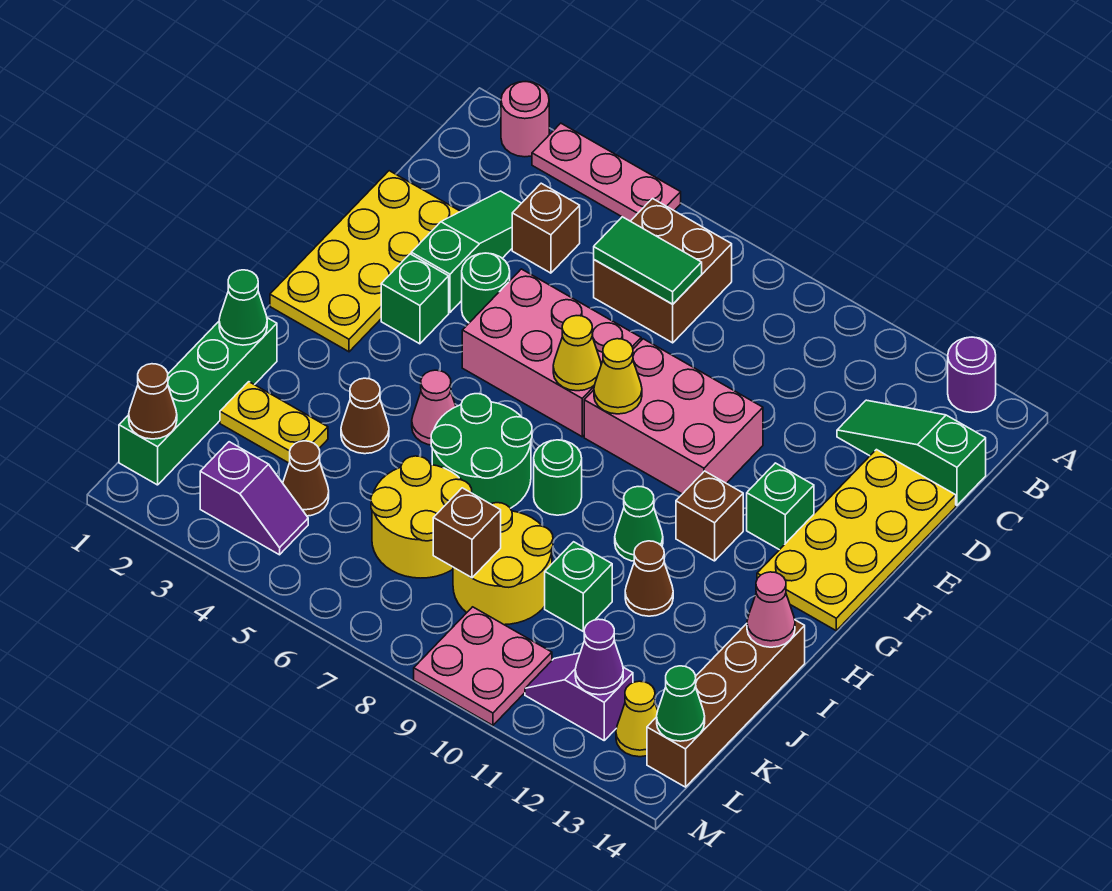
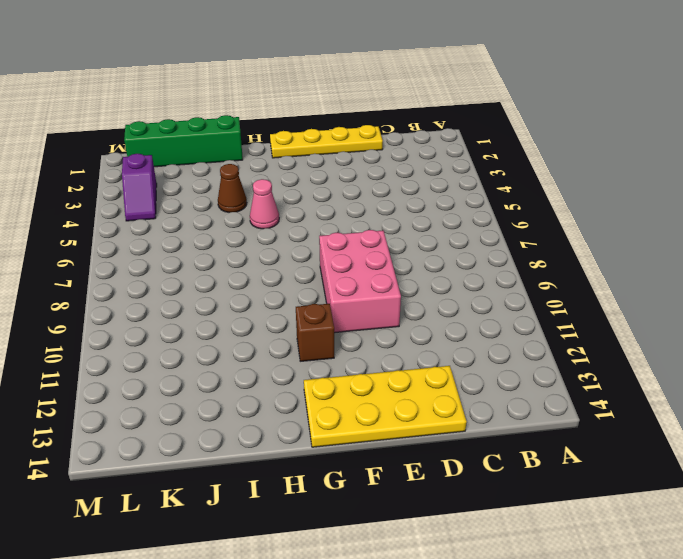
yellow plate D1:G1 level 1 -> yellow plate D1:G2 level 1
none -> pink round brick A2 level 1
none -> pink plate A3:A5 level 1
none -> purple round brick A13 level 1
none -> brown brick B6:C7 level 1

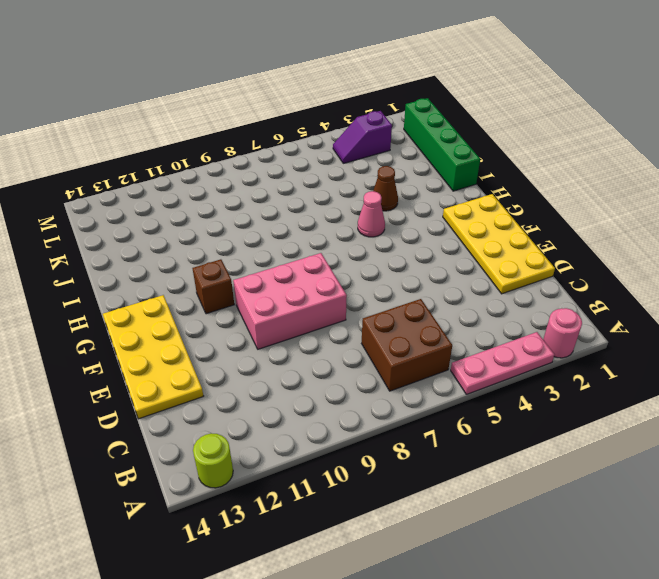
lime round brick A13 level 1 -> purple round brick A13 level 1
none -> green slope C3:E3 level 1 top E
none -> brown brick C4 level 1
none -> green slope C12:C14 level 1 top 14
none -> green round brick E4 level 1

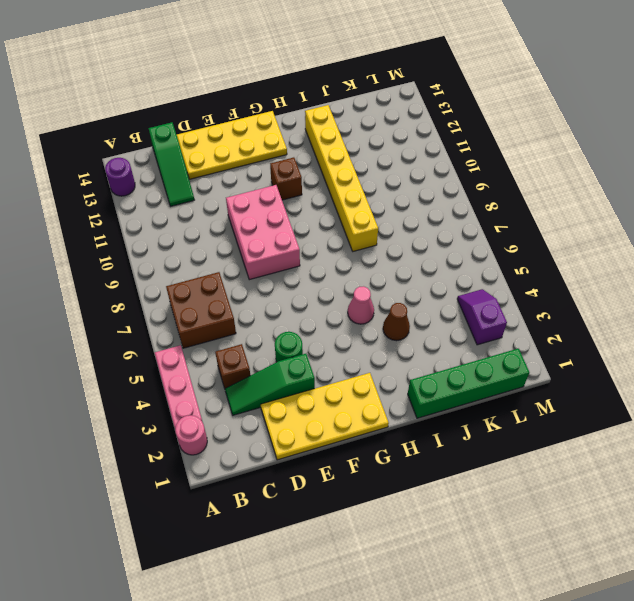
yellow brick I8:I13 level 1 -> brown cone I11 level 1
none -> pink brick E5:F7 level 1
none -> green brick F3 level 1
none -> green brick F12 level 1
none -> green round brick H6:I7 level 1

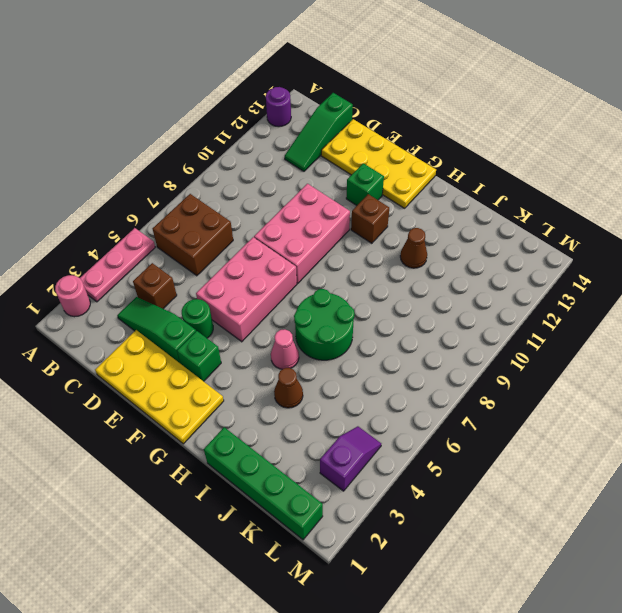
none -> green round brick H8 level 1
none -> green cone H10 level 1
none -> brown brick I14:L14 level 1
none -> yellow plate J2:J3 level 1

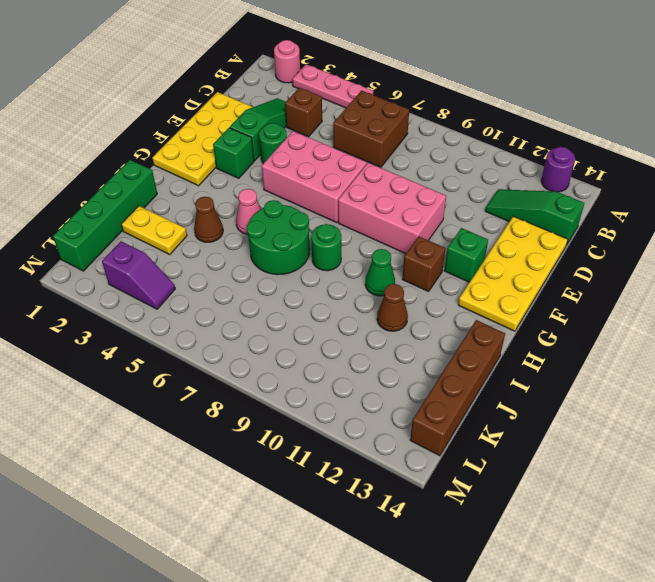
none -> yellow round brick J6:K7 level 1
none -> yellow round brick J8:K9 level 1
none -> green brick J10 level 1
none -> brown cone K4 level 1

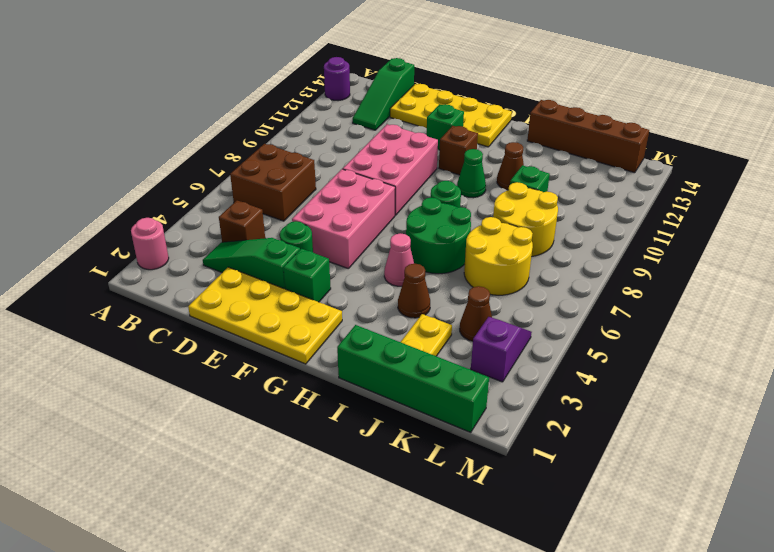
none -> pink plate A3:A5 level 1
none -> pink plate L9:M10 level 1
none -> purple slope L11:L12 level 1 top 12
none -> yellow cone L13 level 1

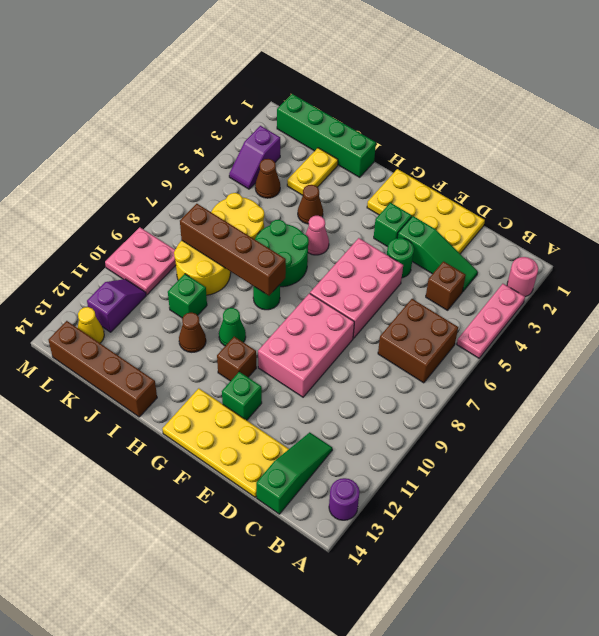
brown brick H8:K8 level 2 -> brown brick K8 level 2
none -> green tile C6:C7 level 2
none -> yellow cone F7 level 2
none -> yellow cone F8 level 2
none -> green cone I1 level 2

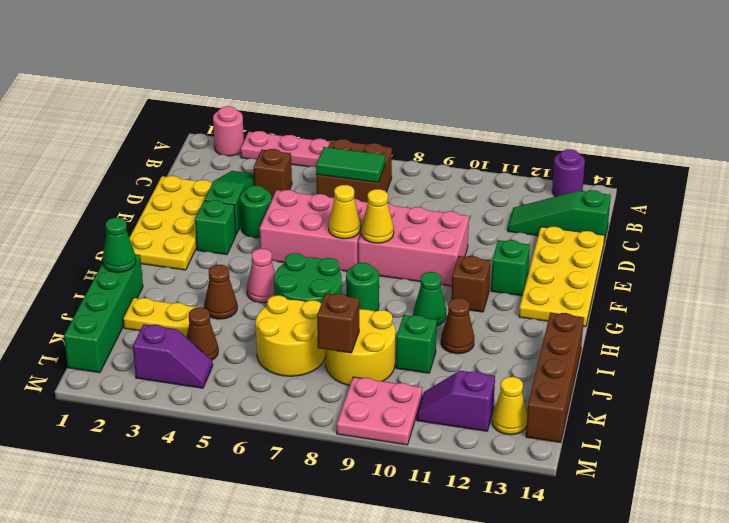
none -> pink cone I14 level 2
none -> brown cone L1 level 2
none -> purple cone L12 level 2
none -> green cone L14 level 2

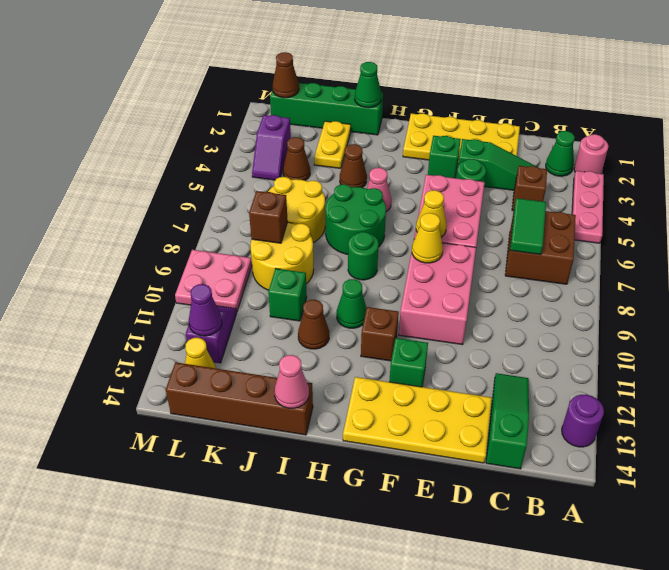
green cone B2 level 1 -> green cone L14 level 2

